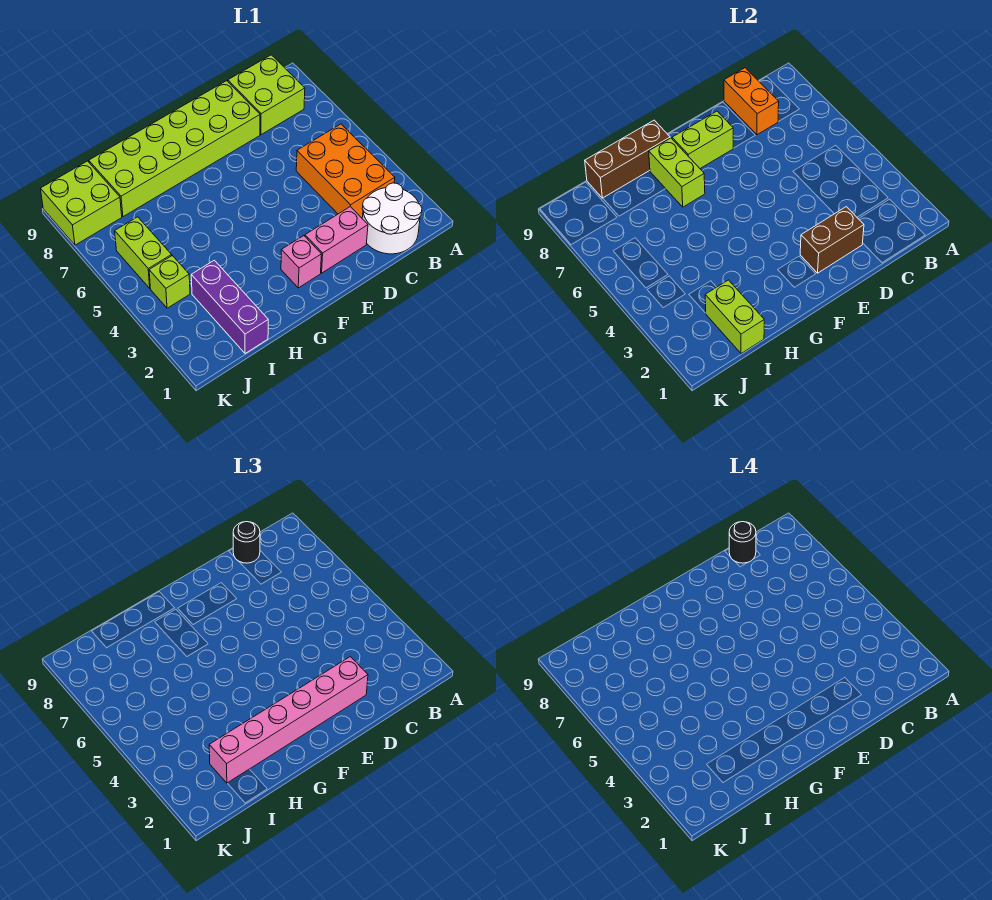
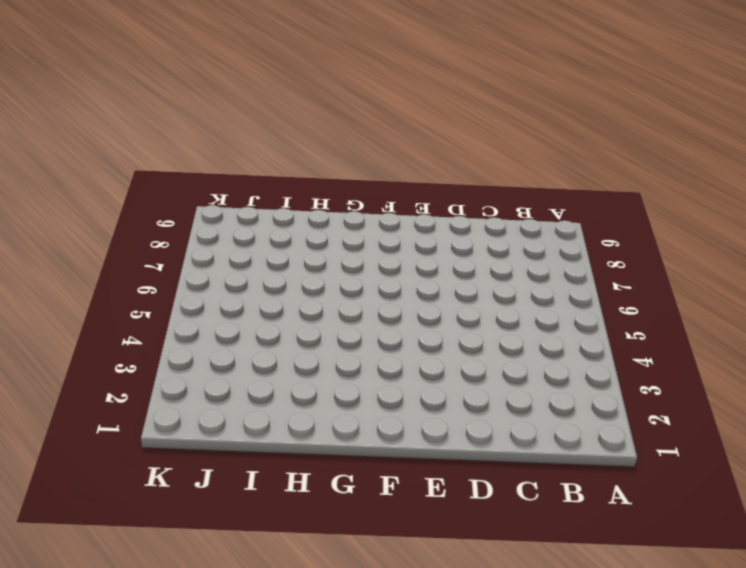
none -> white round brick B1:C2 level 1
none -> orange brick B3:C5 level 1
none -> lime brick B8:C9 level 1

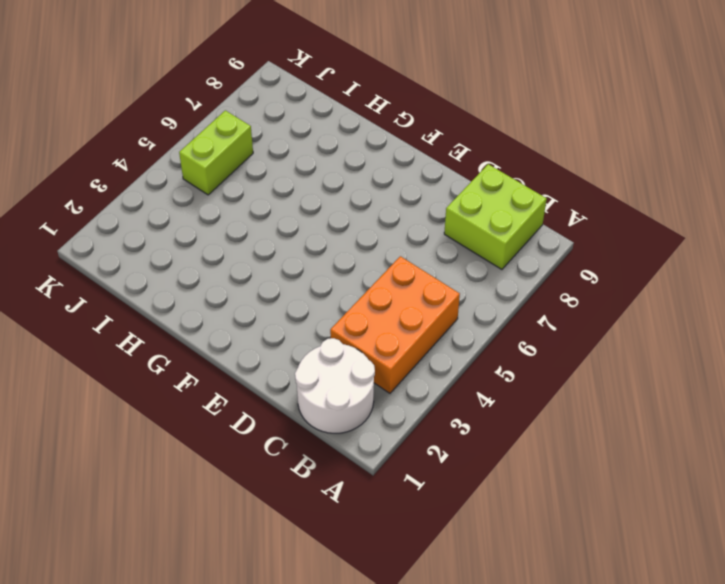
none -> pink brick D2:E2 level 1
none -> lime brick D8:I9 level 1
none -> pink brick F2 level 1

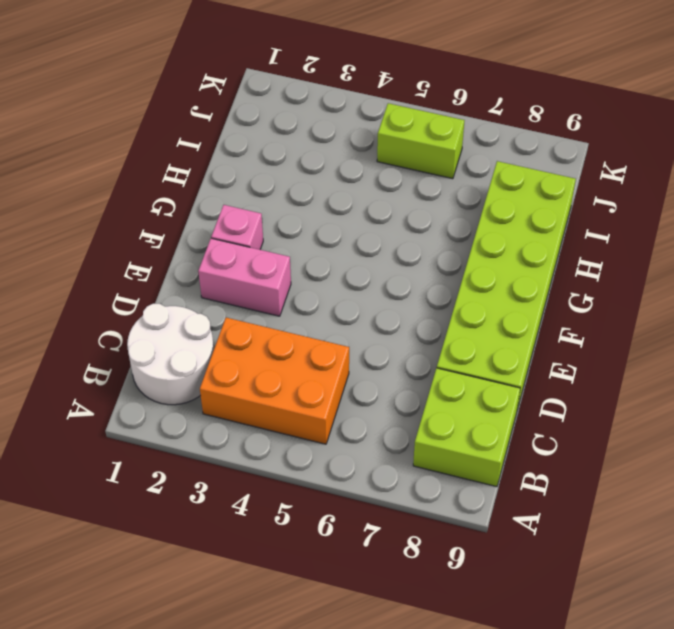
pink brick E2:E3 level 1 -> pink brick D2:E2 level 1
none -> purple brick I1:I3 level 1
none -> lime brick J4 level 1
none -> lime brick J8:K9 level 1

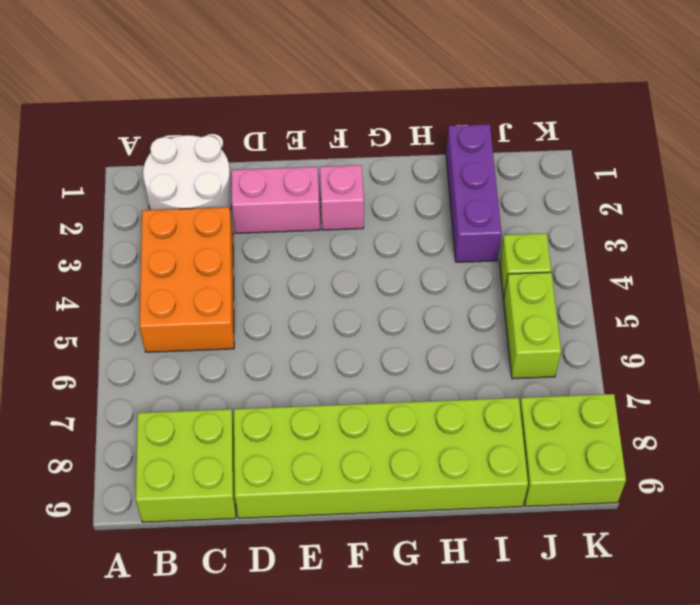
none -> orange brick C8:C9 level 2
none -> brown brick D2:E2 level 2
none -> lime brick E8:F8 level 2

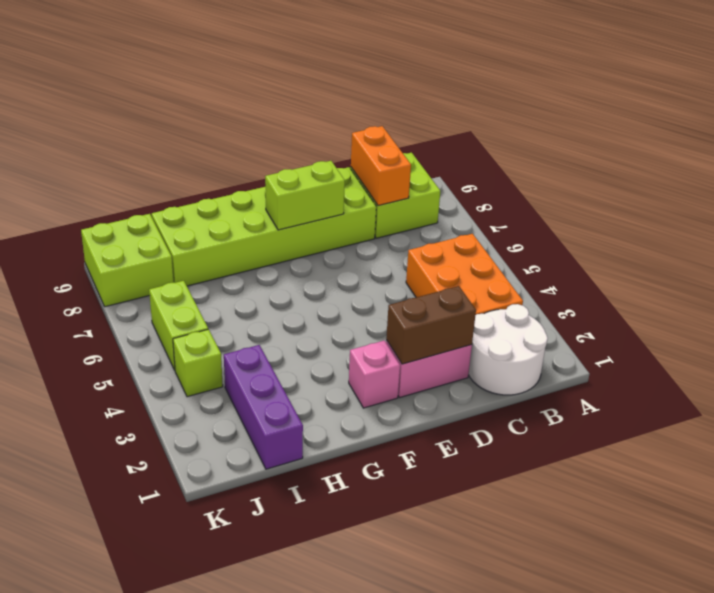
none -> lime brick G7:G8 level 2
none -> brown brick G9:I9 level 2
none -> lime brick I1:I2 level 2

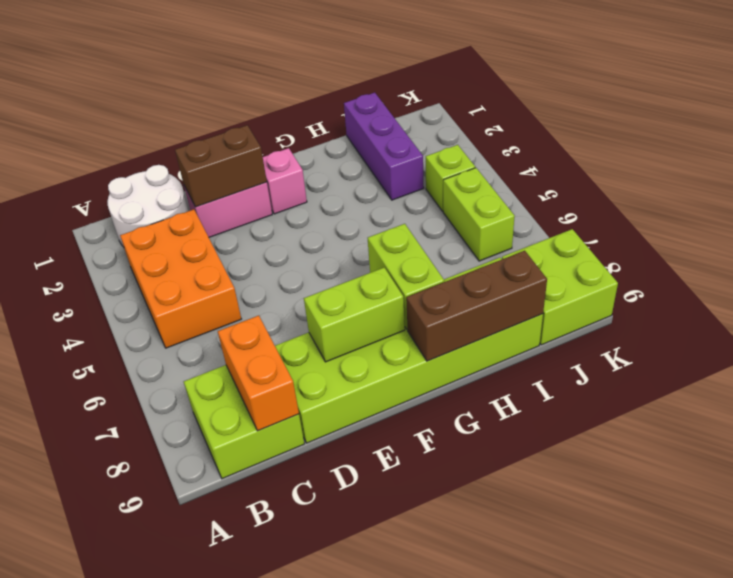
none -> lime brick I1:I2 level 2
none -> black round brick C9 level 3
none -> pink brick D2:I2 level 3

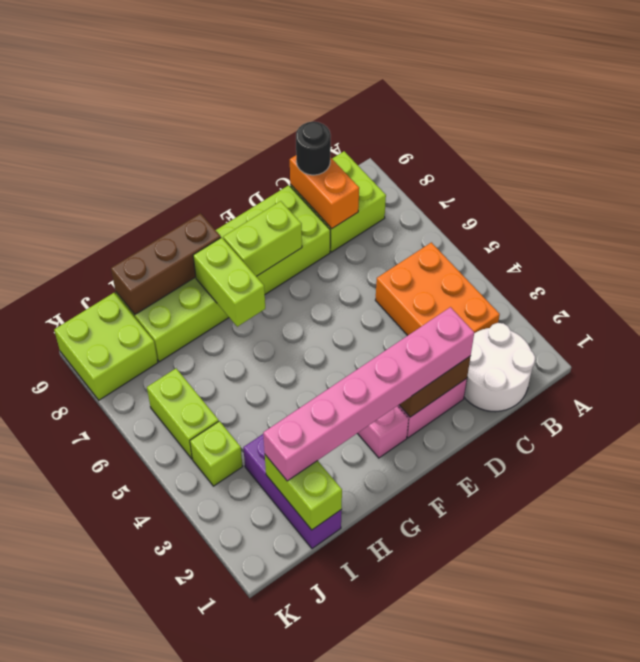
none -> black round brick C9 level 4

